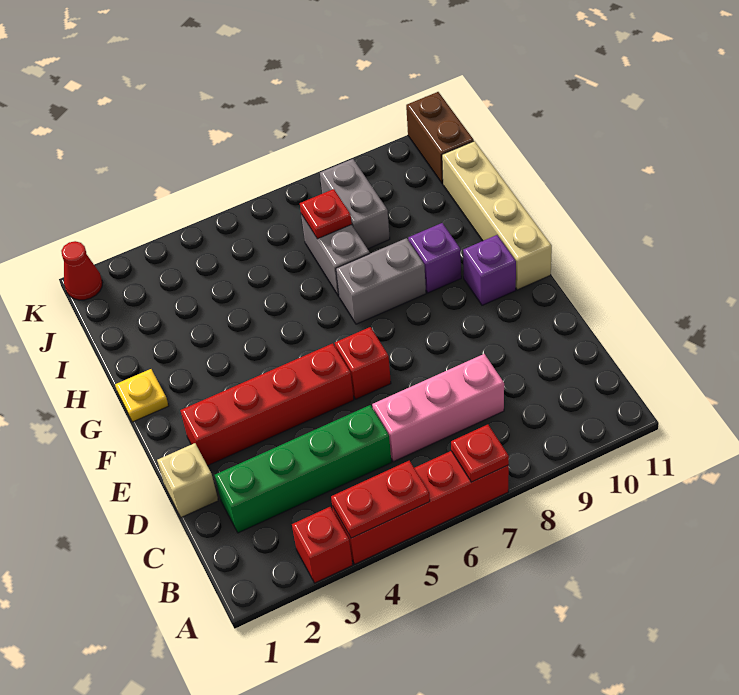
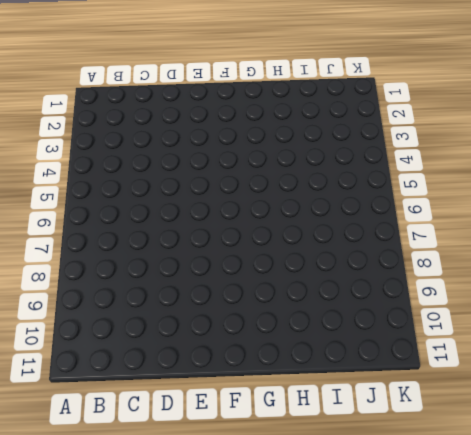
none -> red brick A3 level 1
none -> red brick A4:A7 level 1
none -> green brick C2:C5 level 1

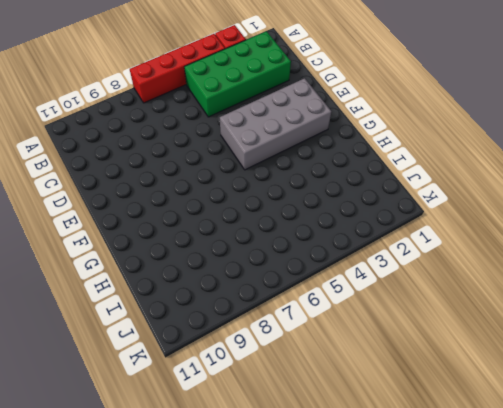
green brick B2:C5 level 1 -> green brick C2:C5 level 1
grey brick E2:F5 level 1 -> red brick E2:E5 level 1
none -> pink brick C6:C8 level 1
none -> tan brick D1 level 1
none -> red brick E6 level 1

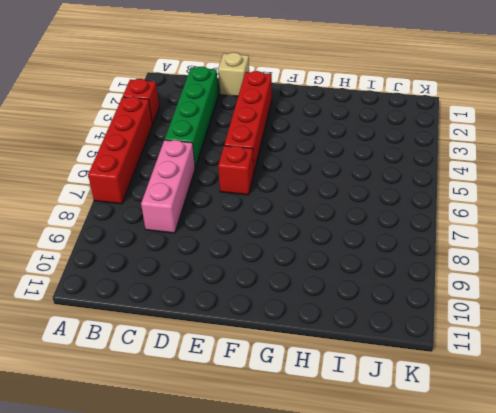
none -> purple brick F10 level 1
none -> tan brick F11:I11 level 1
none -> yellow plate G1 level 1

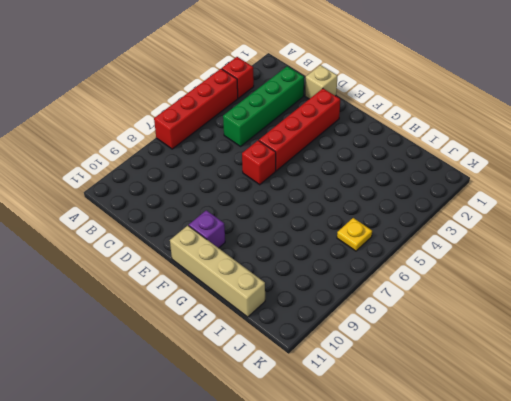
yellow plate J6 level 1 -> yellow plate G1 level 1
none -> pink brick C6:C8 level 1
none -> grey brick G7:G8 level 1
none -> purple brick G9 level 1

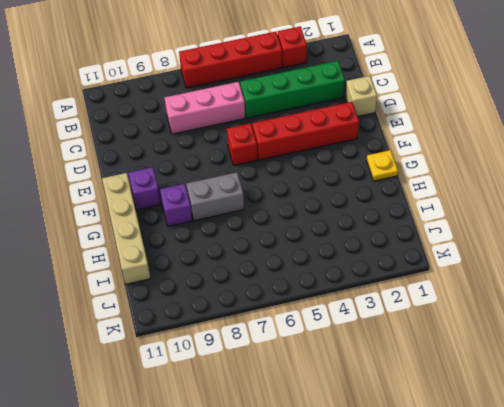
none -> grey brick H7:I7 level 1
none -> grey brick I8:J8 level 1
none -> brown brick J11:K11 level 1

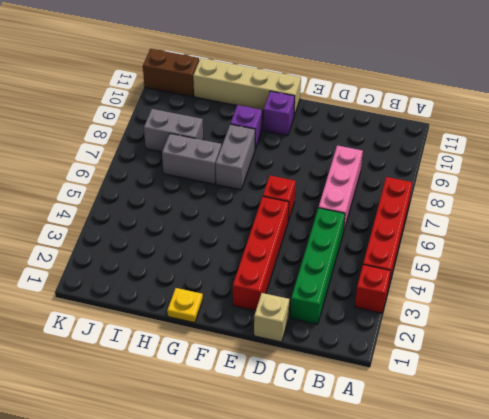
none -> red cone K1 level 1
none -> red plate A4:A5 level 2
none -> red plate A7 level 2

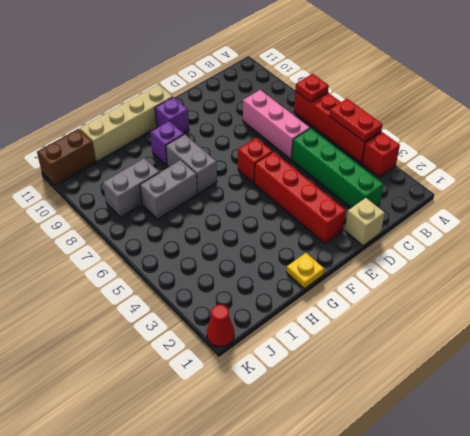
none -> red plate I7 level 2

